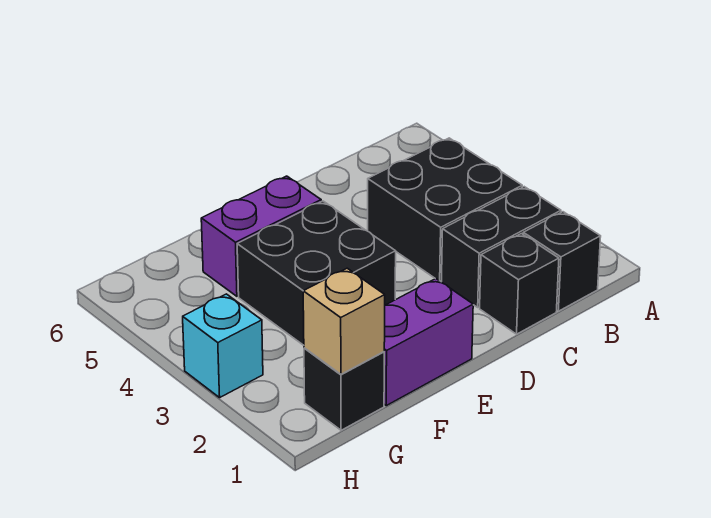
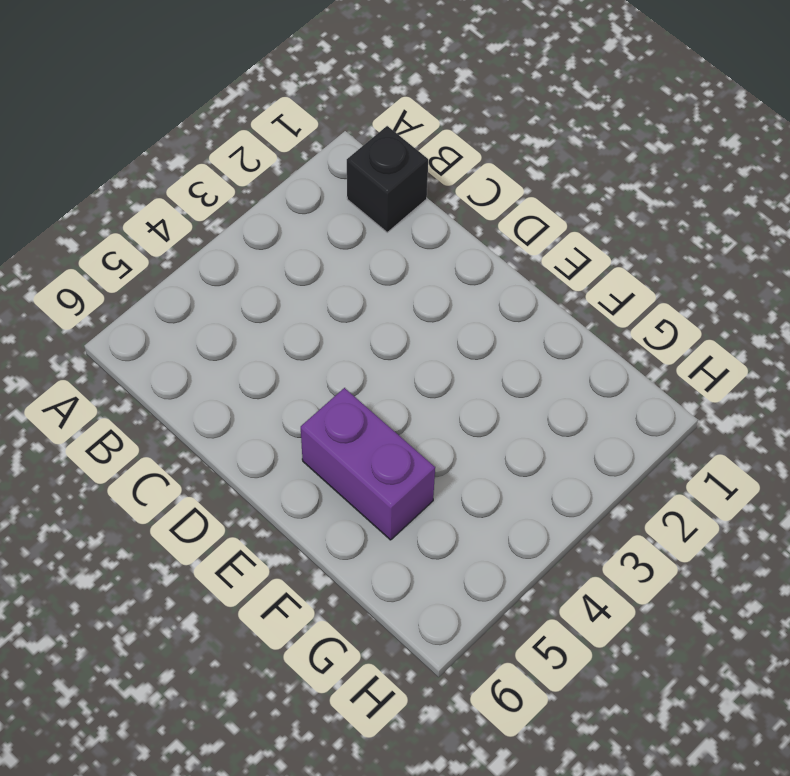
none -> black brick B2:C2 level 1
none -> black brick B3:C4 level 1

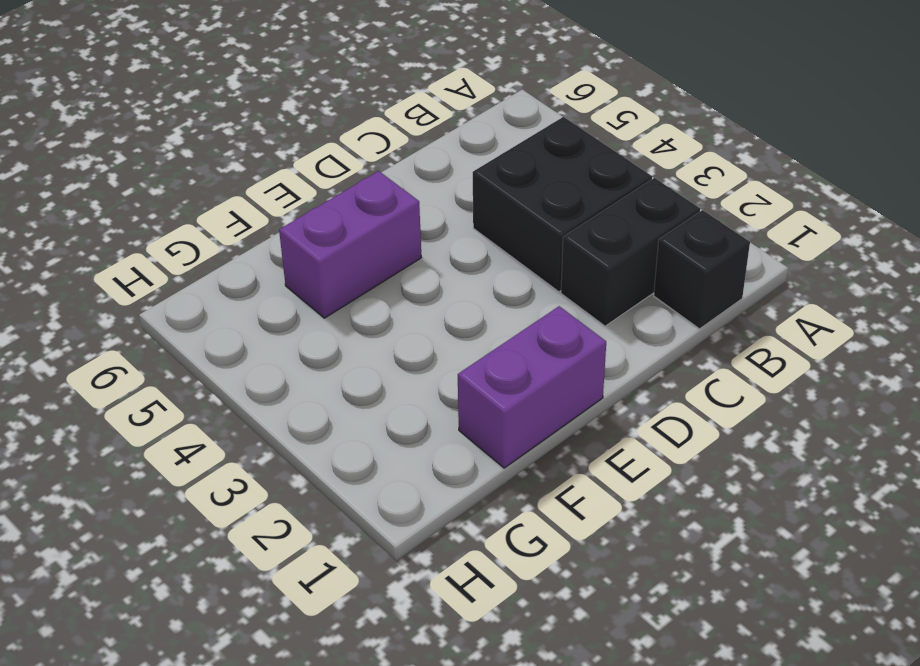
none -> black brick C1 level 1
none -> black brick E3:F4 level 1

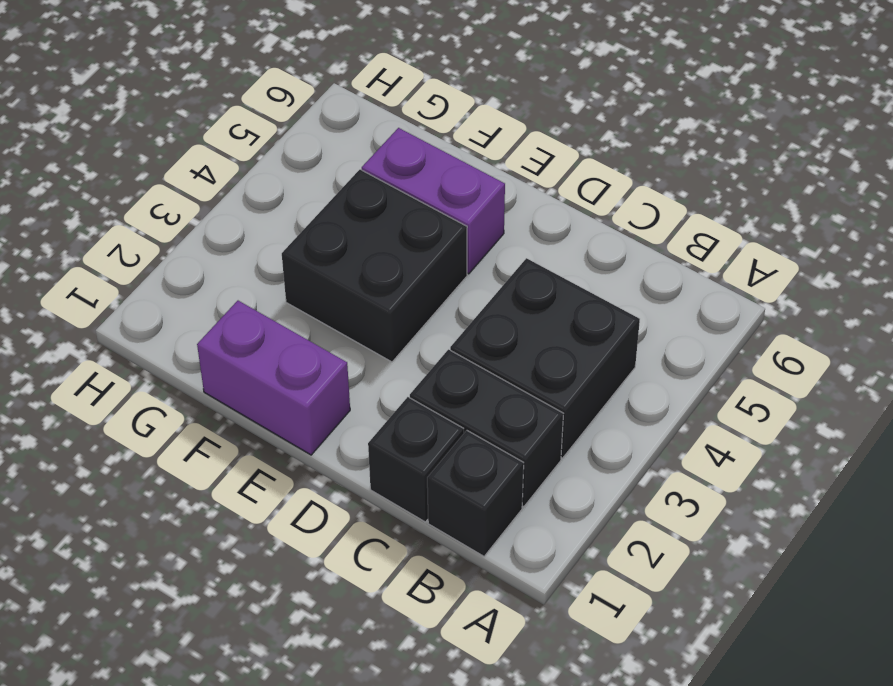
none -> black brick G1 level 1
none -> cyan brick H3 level 1

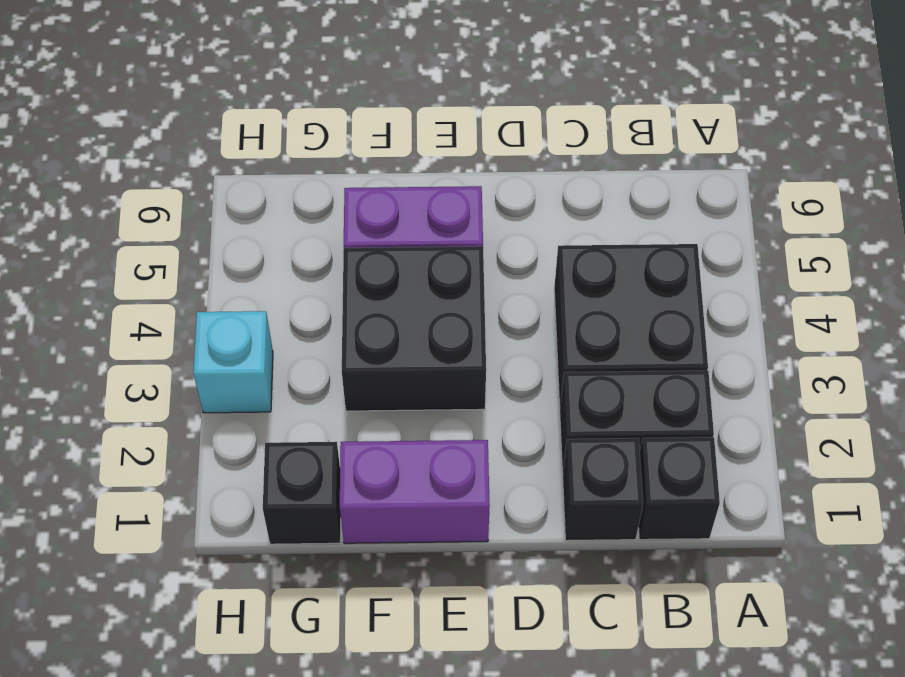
none -> tan brick G1 level 2

